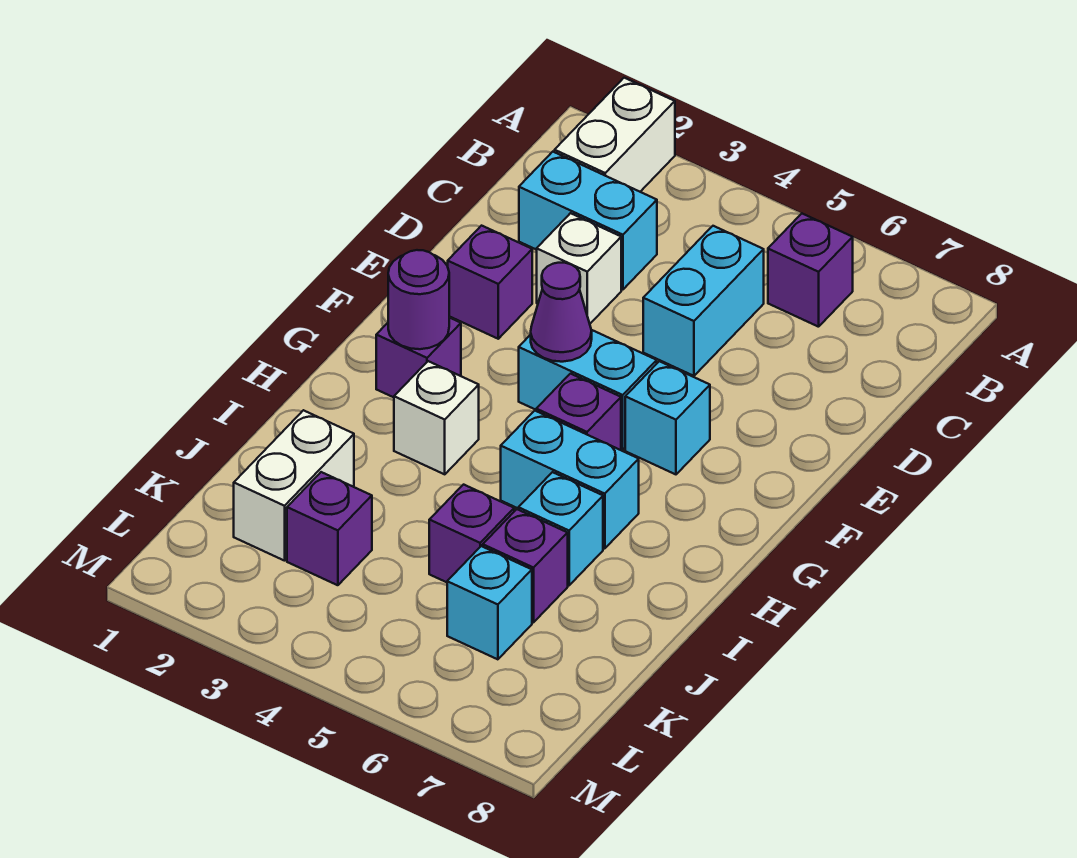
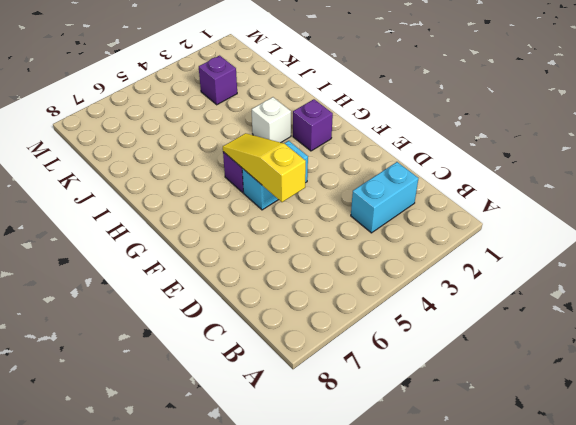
yellow slope E5:G5 level 2 top E -> none
none -> white brick A2:B2 level 1
none -> purple brick B6 level 1
none -> cyan brick C5:D5 level 1

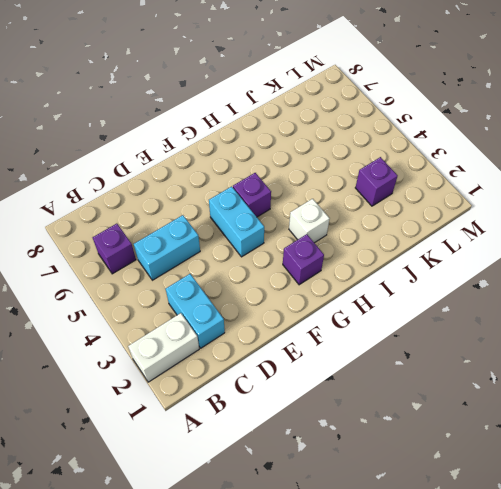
none -> white brick D3 level 1
none -> purple brick E2 level 1
none -> cyan brick F6 level 1

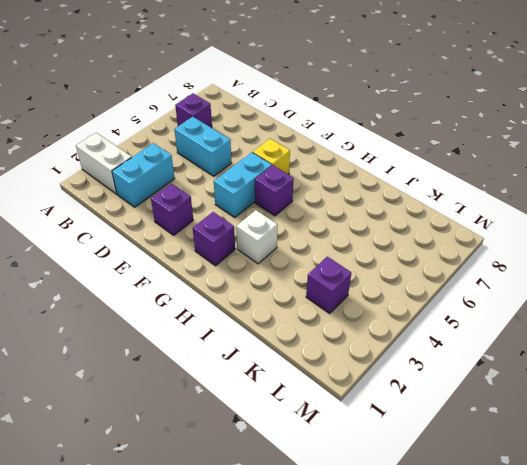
yellow brick F6 level 1 -> cyan brick F6 level 1
none -> white brick D3 level 1
none -> cyan brick H5:H6 level 1
none -> cyan brick I6 level 1

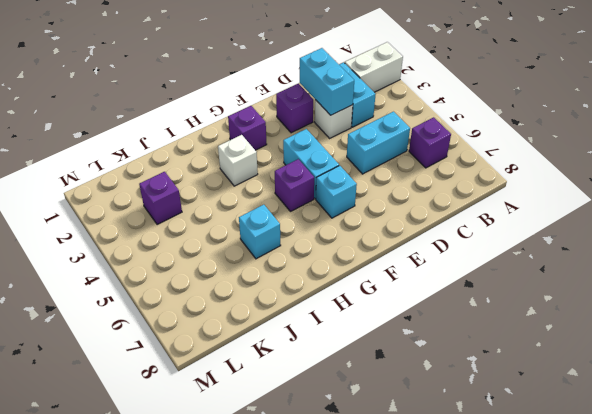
cyan brick D2:D3 level 2 -> cyan brick H5:H6 level 1
none -> white brick J2:K2 level 1
none -> purple brick J5 level 1
none -> purple brick J6 level 1

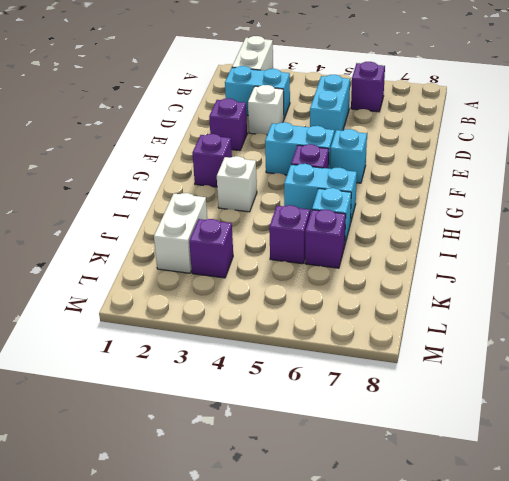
none -> cyan brick K6 level 1
none -> purple cone F4 level 2
none -> purple round brick G2 level 2

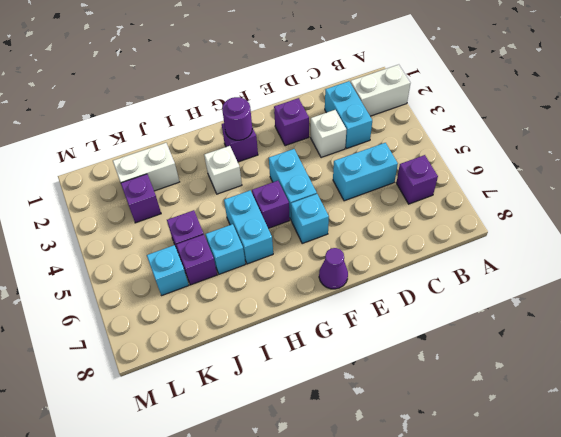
purple cone F8 level 1 -> purple cone F4 level 2

